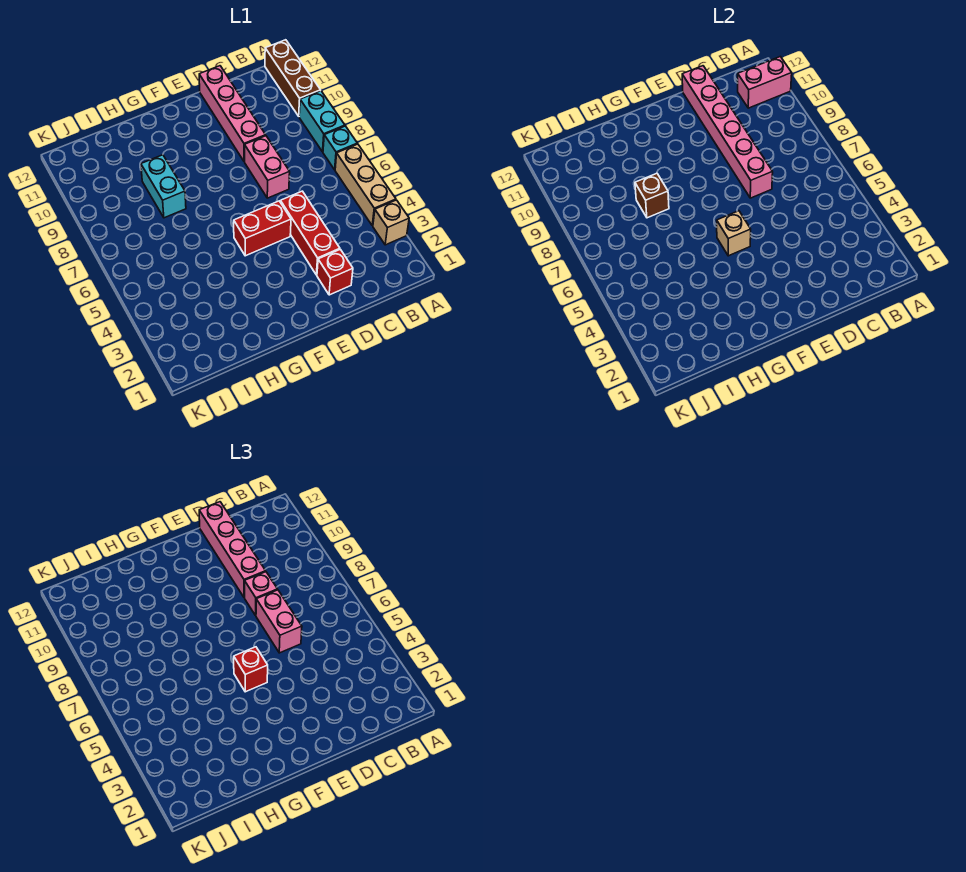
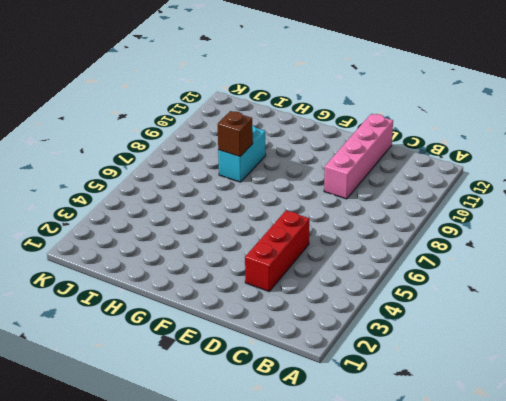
none -> tan brick A3 level 1
none -> tan brick A4:A6 level 1
none -> cyan brick A7 level 1

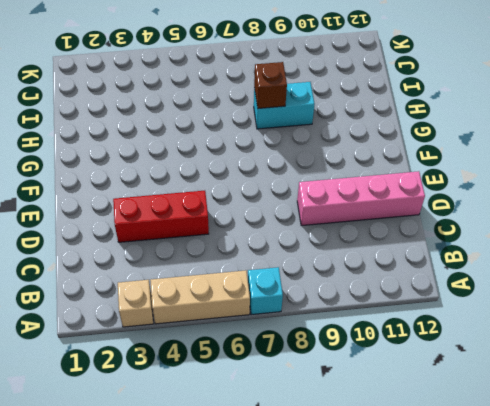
none -> cyan brick A8:A9 level 1
none -> brown brick A10:A12 level 1
none -> red brick D2 level 1

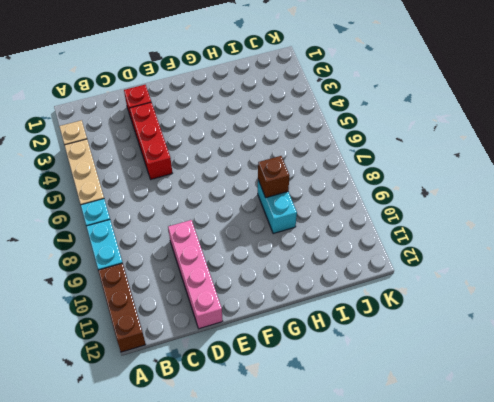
none -> pink brick D7:D8 level 1
none -> red brick E5:F5 level 1
none -> pink brick A11:B11 level 2

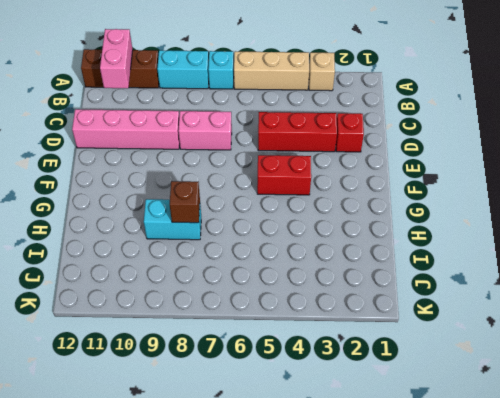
red brick F4:F5 level 1 -> red brick E5:F5 level 1
none -> pink brick D7:D12 level 2
none -> tan brick F5 level 2
none -> pink brick D6:D7 level 3

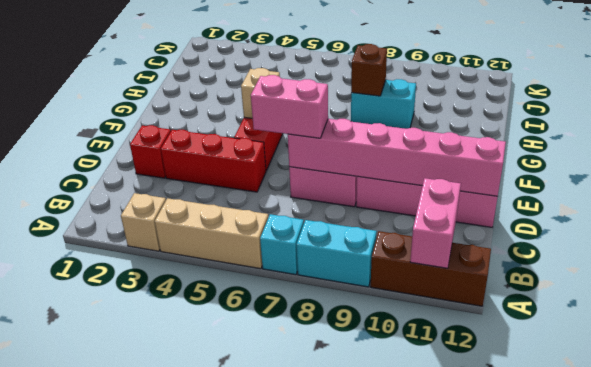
none -> pink brick D8 level 3
none -> pink brick D9:D12 level 3
none -> red brick F5 level 3

